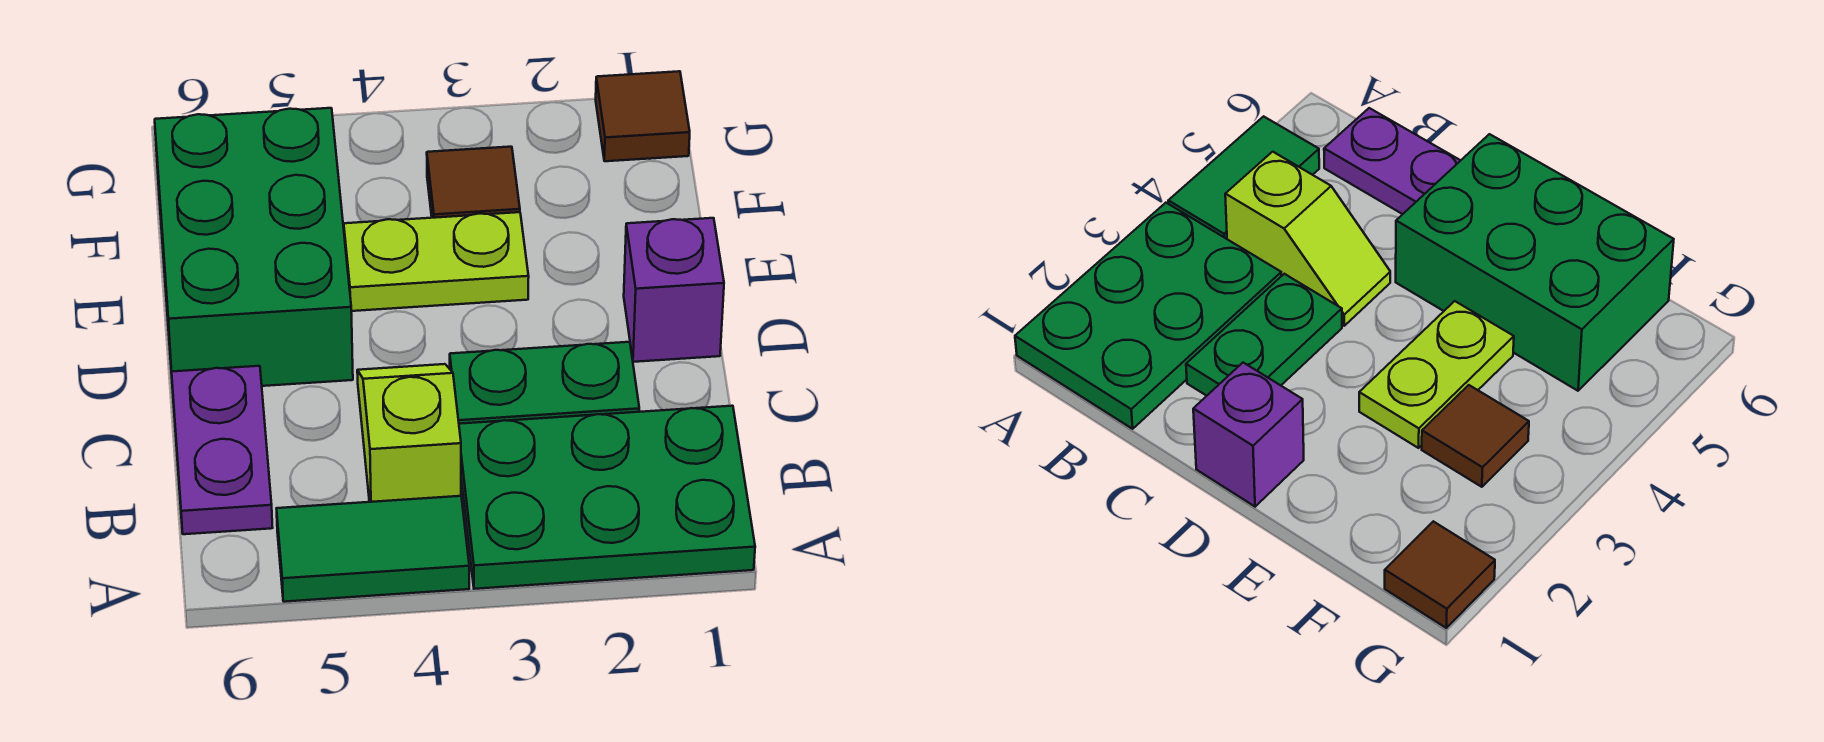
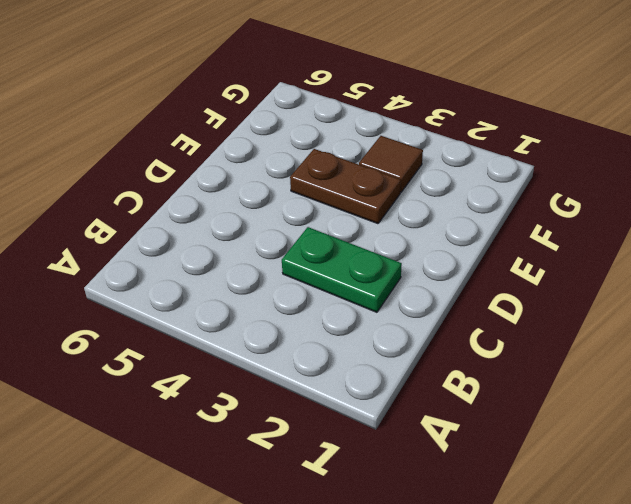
brown plate E3:E4 level 1 -> lime plate E3:E4 level 1
none -> green plate A1:B3 level 1
none -> green tile A4:A5 level 1

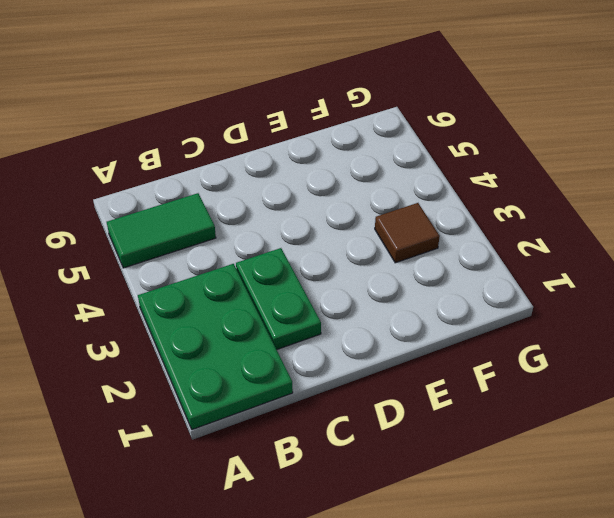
green tile A5:B5 level 1 -> green tile A4:A5 level 1
none -> lime slope B4:C4 level 1 top B
none -> purple plate B6:C6 level 1

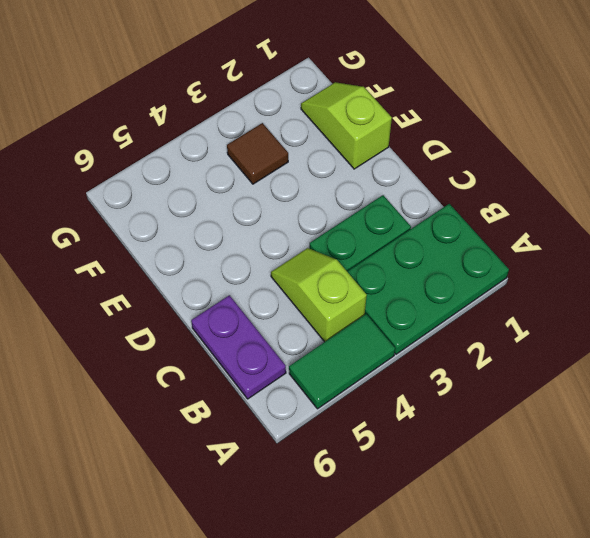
lime slope E1:F1 level 1 top E -> none
none -> purple brick D1 level 1
none -> green brick D5:F6 level 1

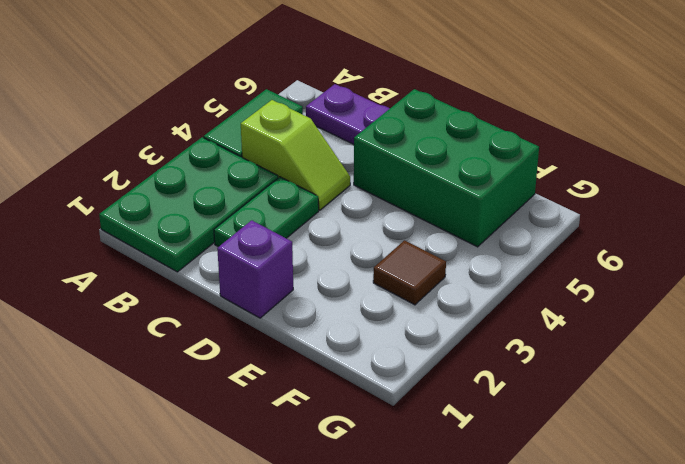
none -> lime plate E3:E4 level 1
none -> brown tile G1 level 1

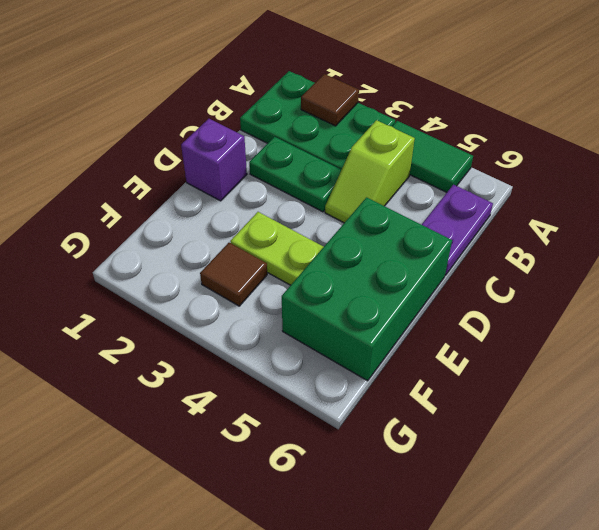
brown tile A2 level 2 -> brown tile G1 level 1

